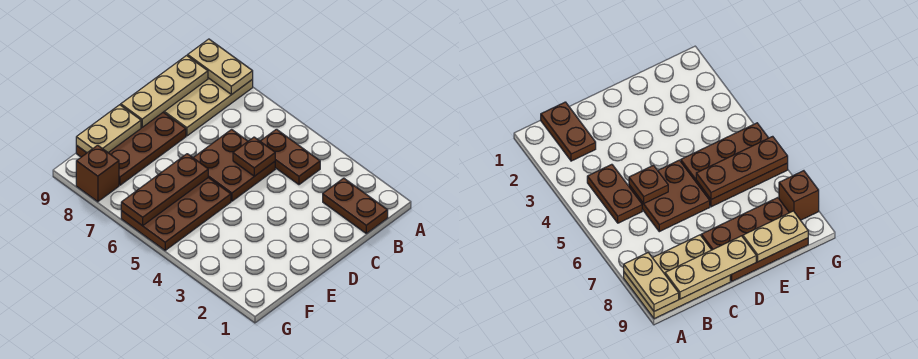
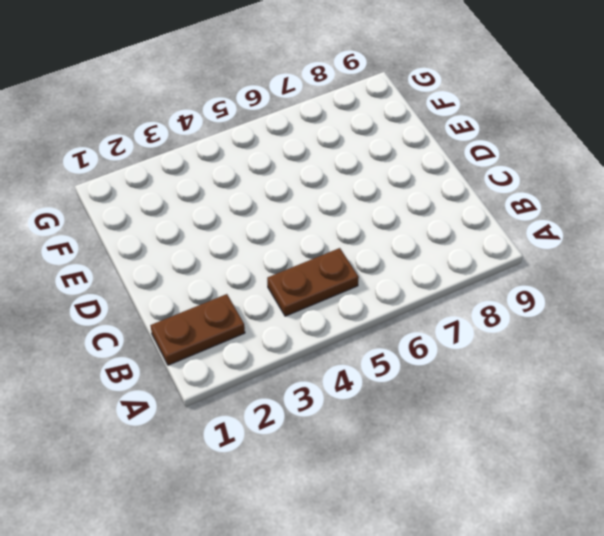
none -> tan plate A8:C9 level 1
none -> brown plate C5:D6 level 1
none -> brown plate D8:F9 level 1

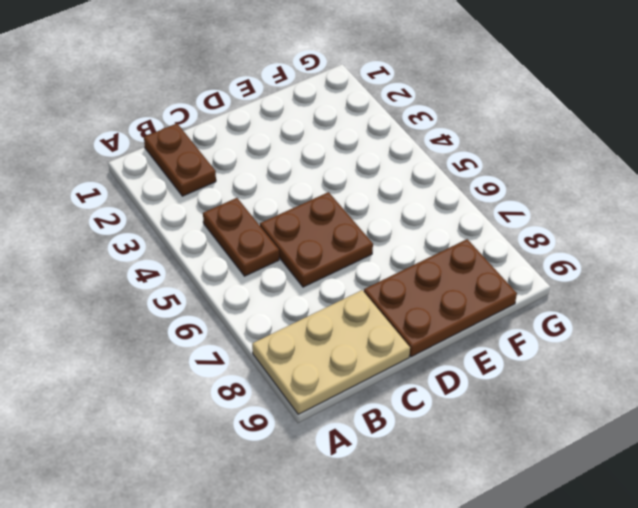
none -> brown plate E5:G6 level 1
none -> brown brick G8 level 1
none -> tan plate A8:A9 level 2

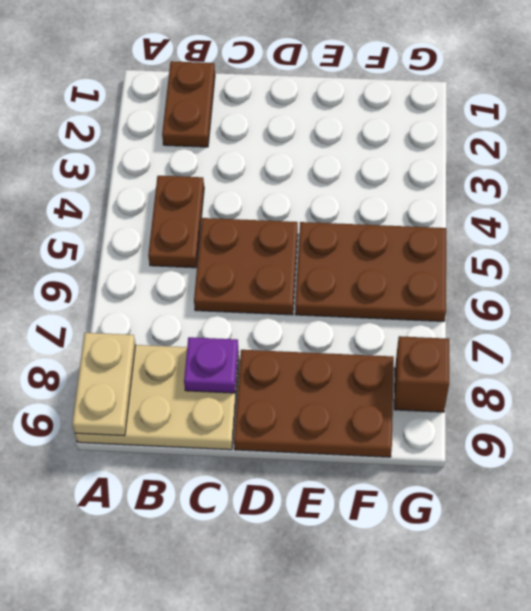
purple plate C8 level 2 -> none
none -> tan plate B9:D9 level 2
none -> brown plate C5 level 2
none -> brown plate E6:G6 level 2

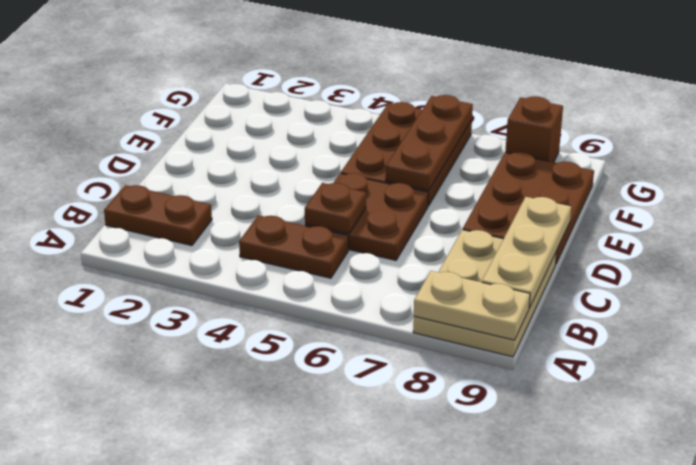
none -> tan plate E9:F9 level 2

